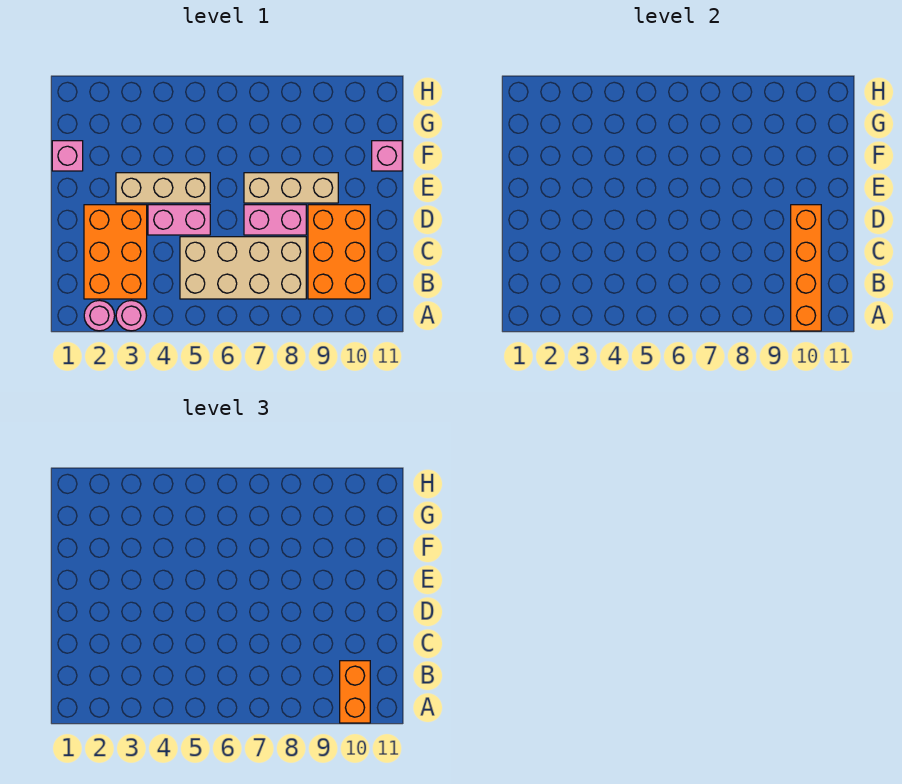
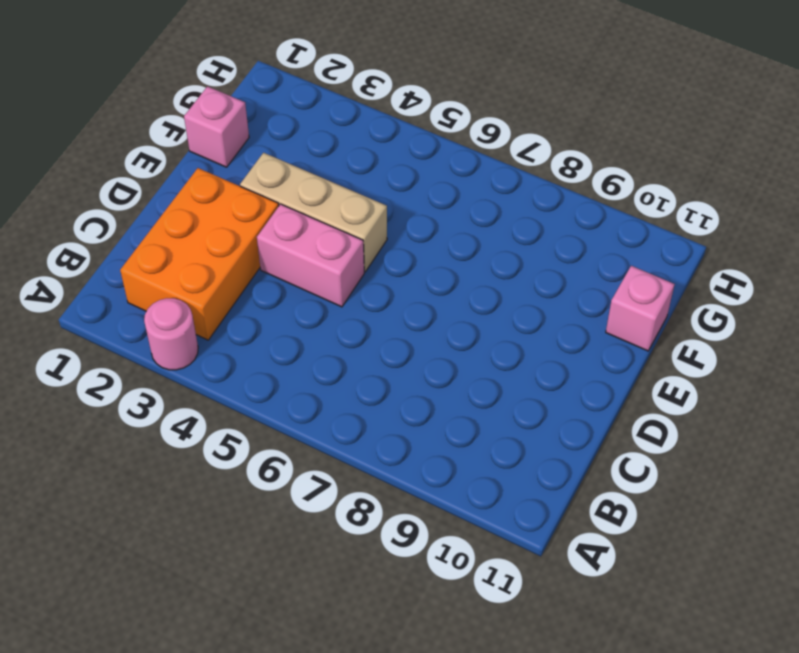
none -> pink round brick A2 level 1
none -> tan brick B5:C8 level 1
none -> orange brick B9:D10 level 1

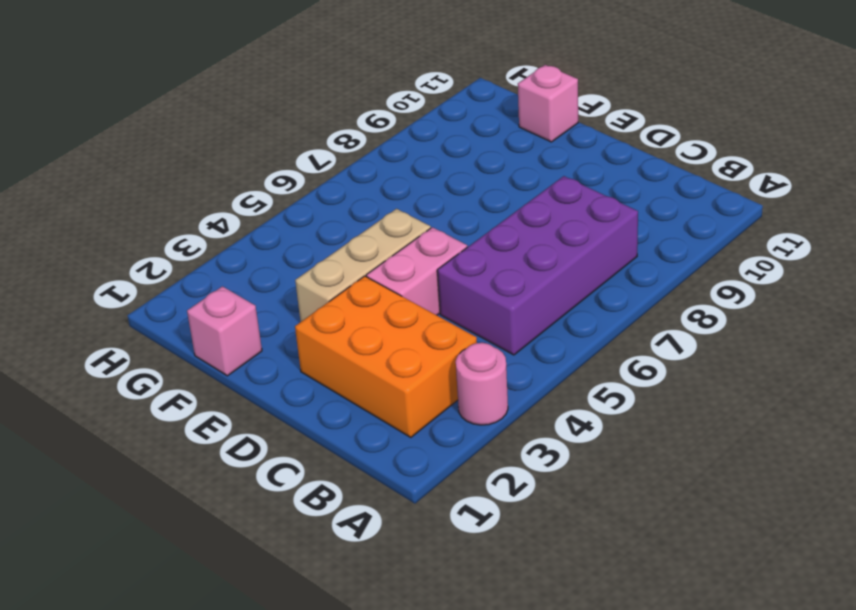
purple brick B5:C8 level 1 -> tan brick B5:C8 level 1
none -> pink round brick A2 level 1
none -> orange brick B9:D10 level 1
none -> pink brick D7:D8 level 1

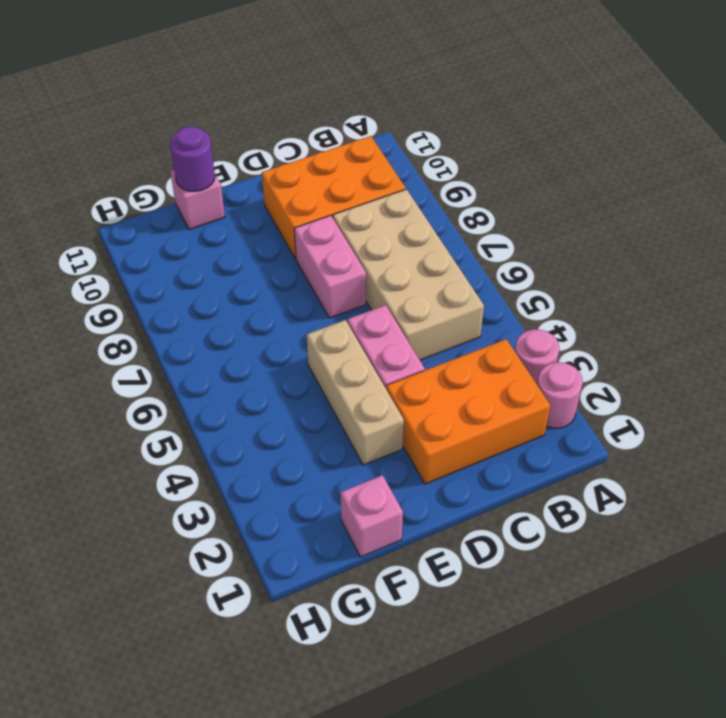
purple round brick F11 level 2 -> none
none -> tan brick E7:E9 level 1
none -> orange brick A10:D10 level 2
none -> orange brick A10:B10 level 3

